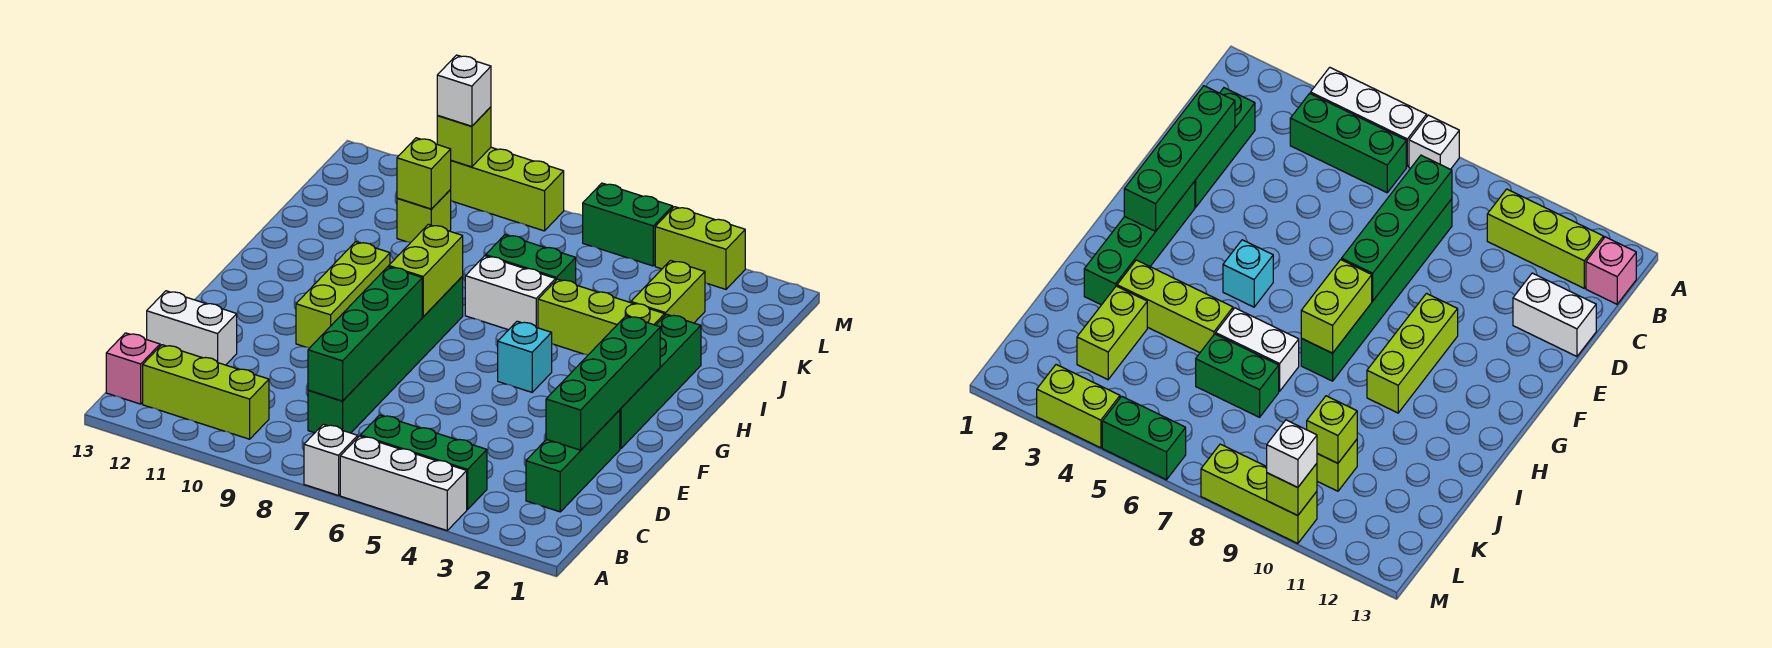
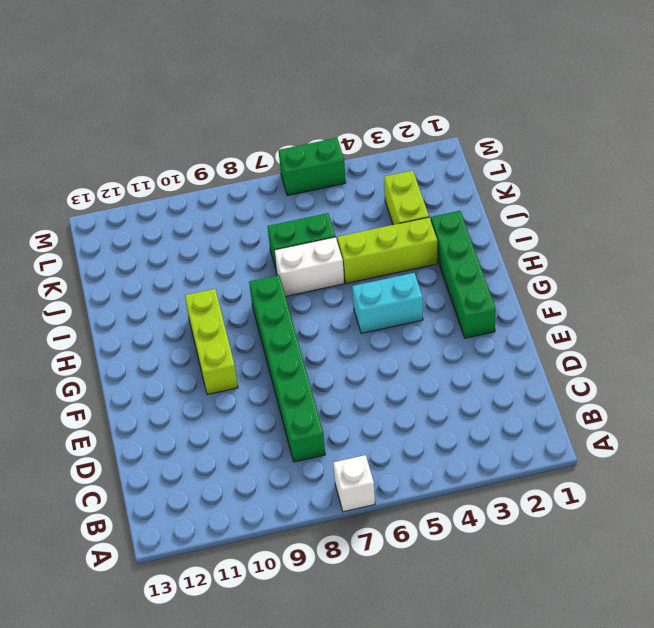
cyan brick G4:G5 level 1 -> cyan brick G5 level 1
none -> white brick A4:A6 level 1
none -> green brick B4:B6 level 1
none -> lime brick B10:B12 level 1

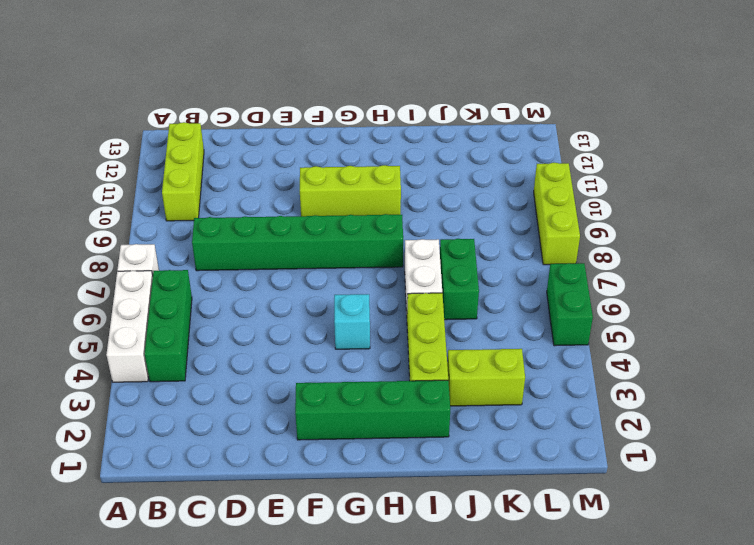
none -> pink brick B13 level 1
none -> green brick C2:E2 level 1
none -> white brick D12:D13 level 1

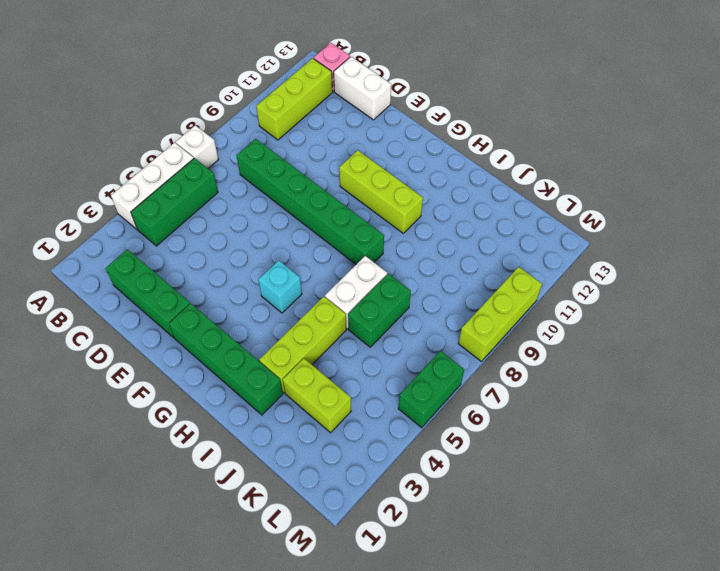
white brick C13:D13 level 1 -> white brick D12:D13 level 1
none -> lime brick K10 level 1
none -> lime brick M3:M4 level 1
none -> green brick C8:F8 level 2

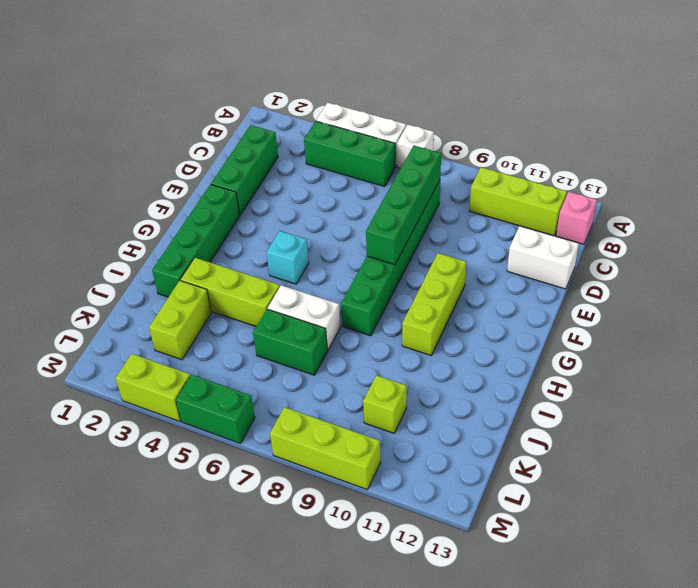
none -> green brick D2:G2 level 2
none -> lime brick G8:H8 level 2
none -> lime brick K10 level 2

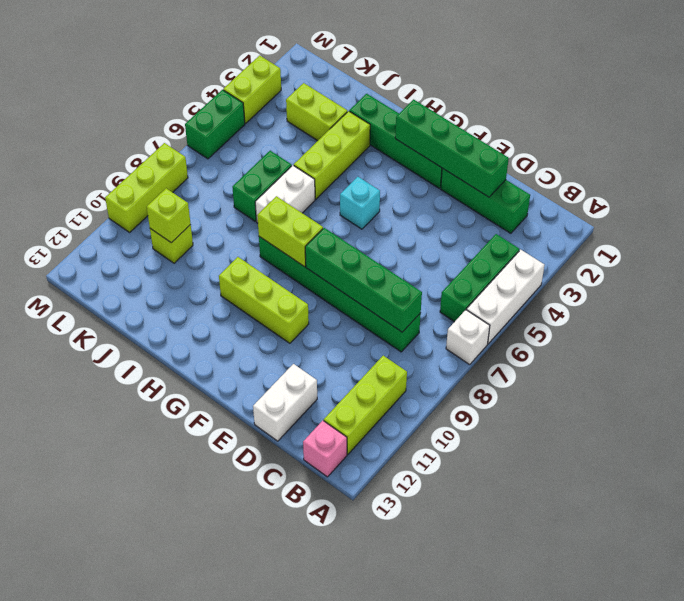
none -> lime brick M10 level 2
none -> white brick M10 level 3

